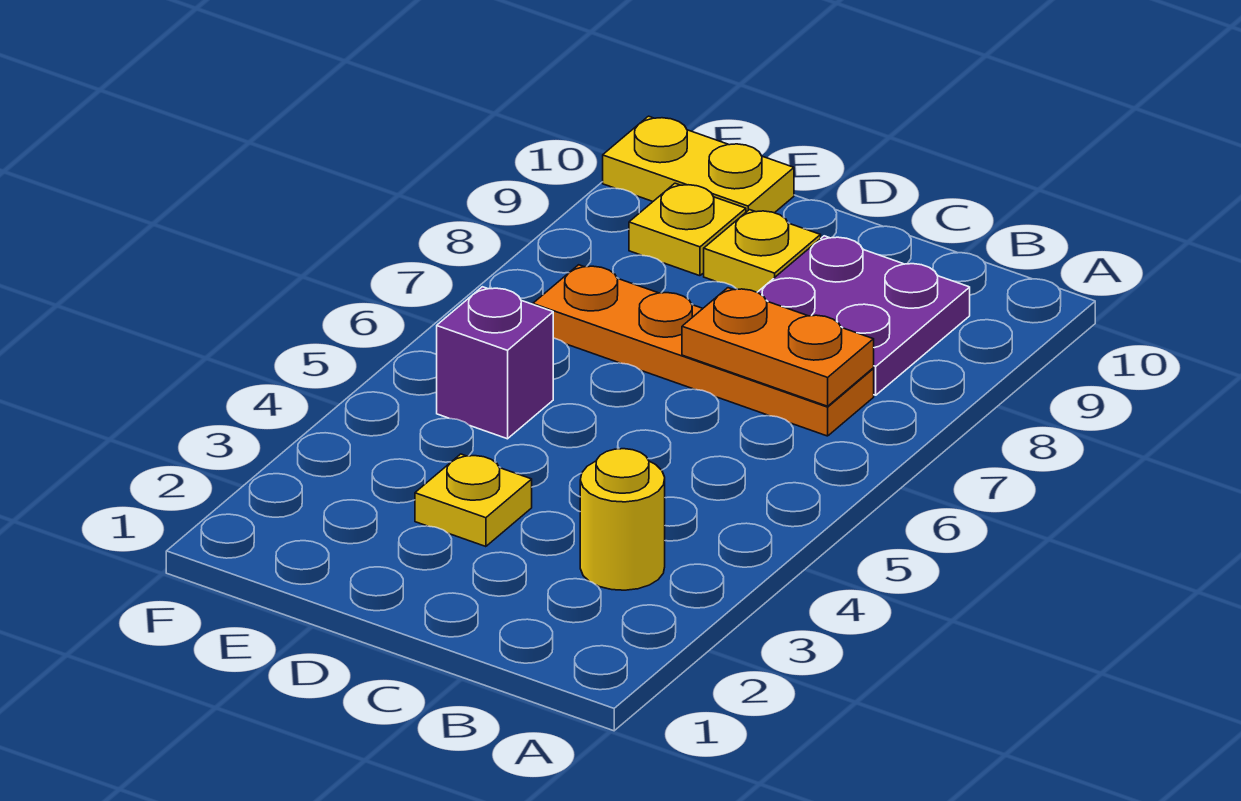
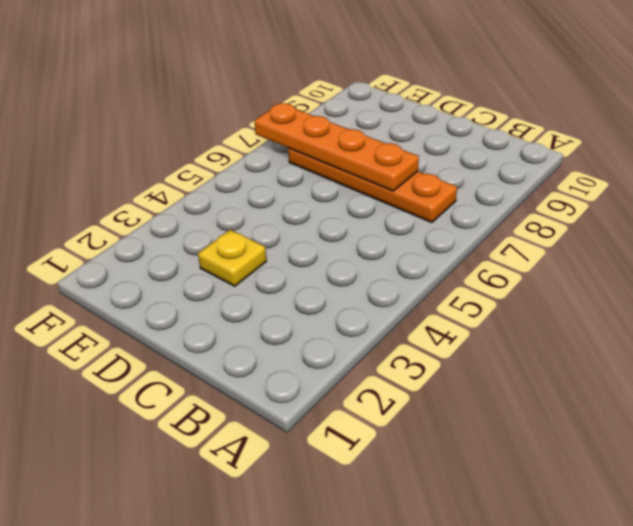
orange plate C7:F7 level 2 -> orange plate B7:C7 level 2
none -> yellow round brick B3 level 1
none -> purple plate B8:C9 level 1

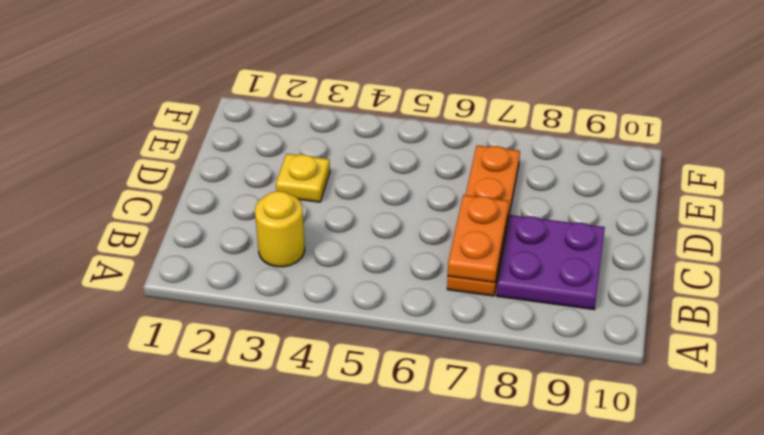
none -> yellow plate D9 level 1
none -> purple brick E5 level 1

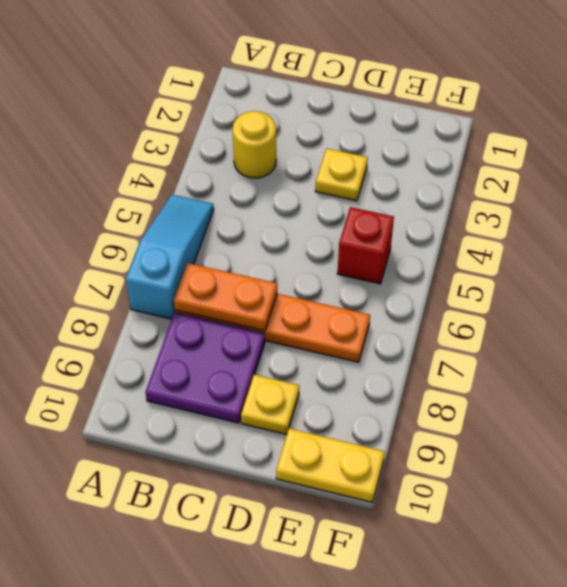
cyan slope A5:A7 level 1 top 7 -> none
red brick E5 level 1 -> purple brick E5 level 1
none -> yellow plate E9 level 1

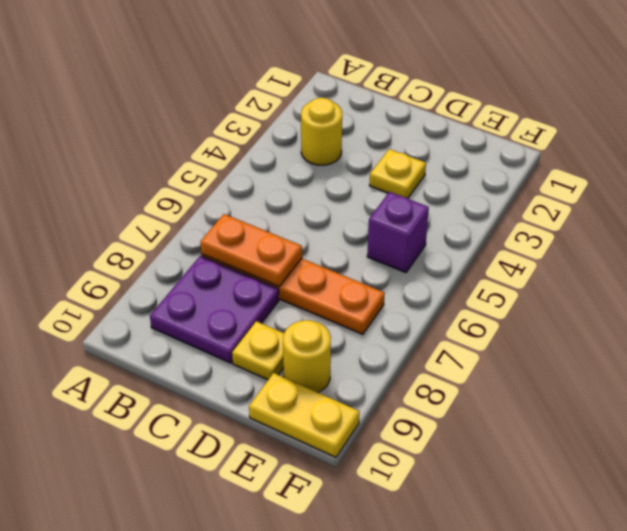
yellow round brick E9 level 1 -> yellow plate E9 level 1

